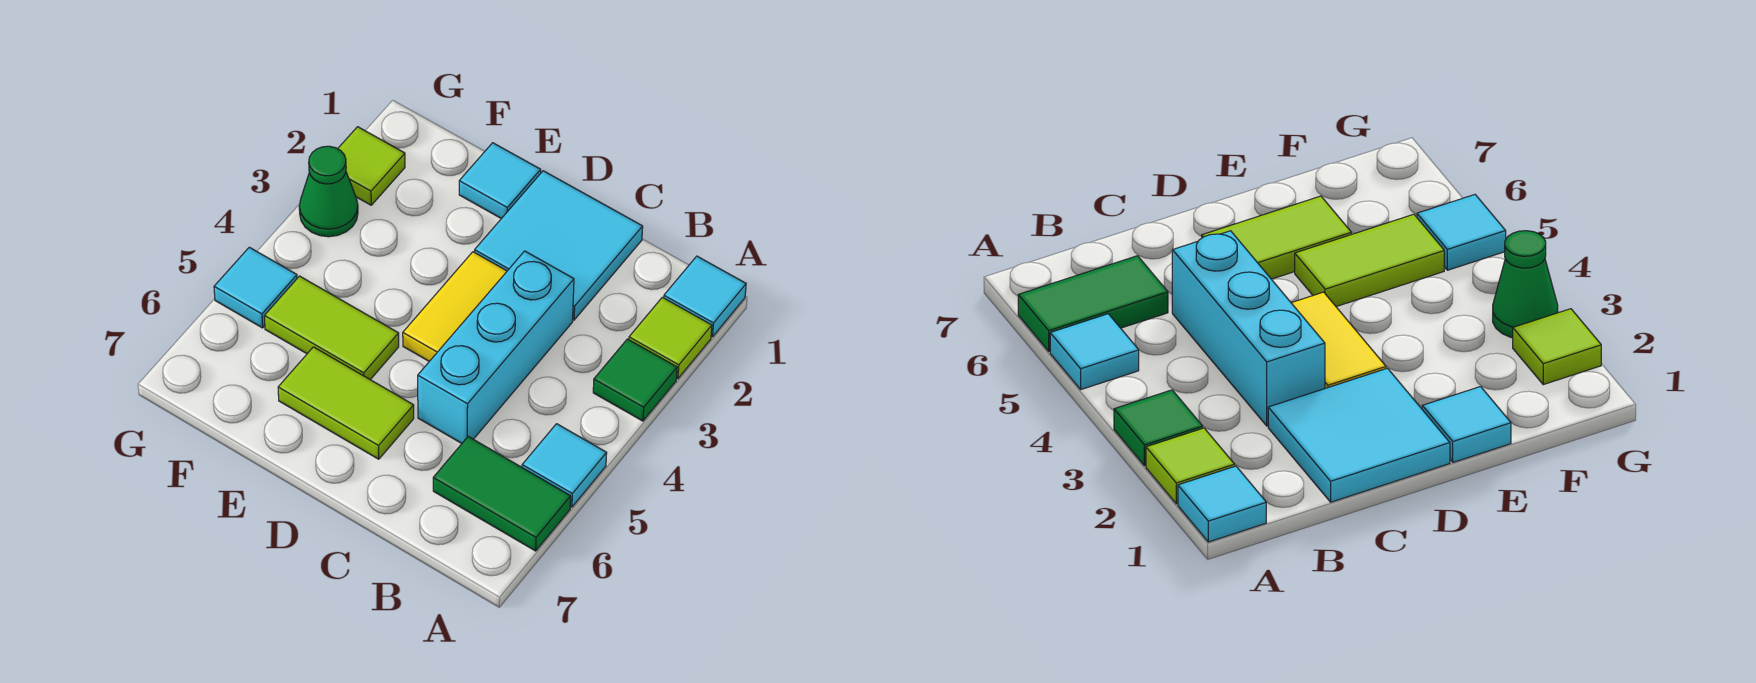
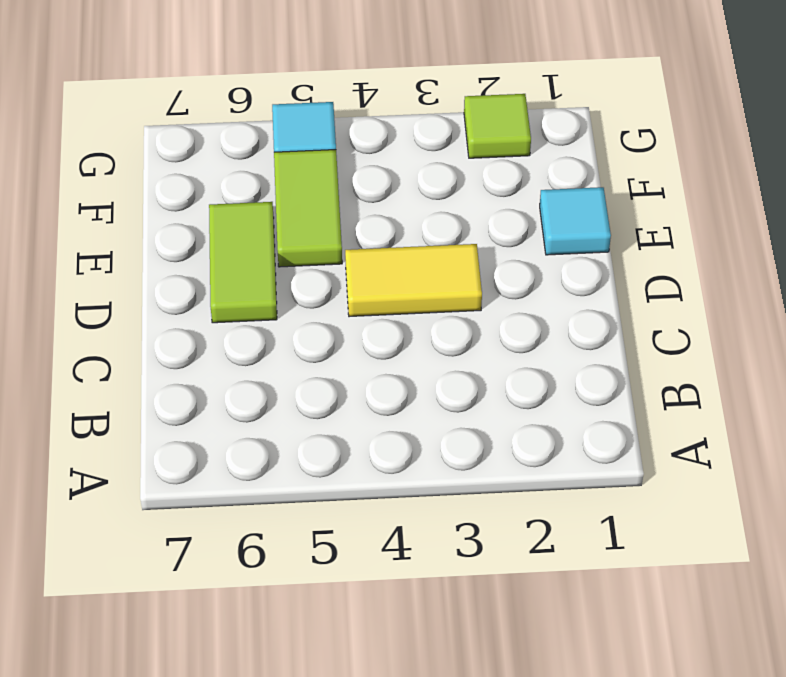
none -> cyan tile A1 level 1
none -> lime tile A2 level 1
none -> green tile A3 level 1

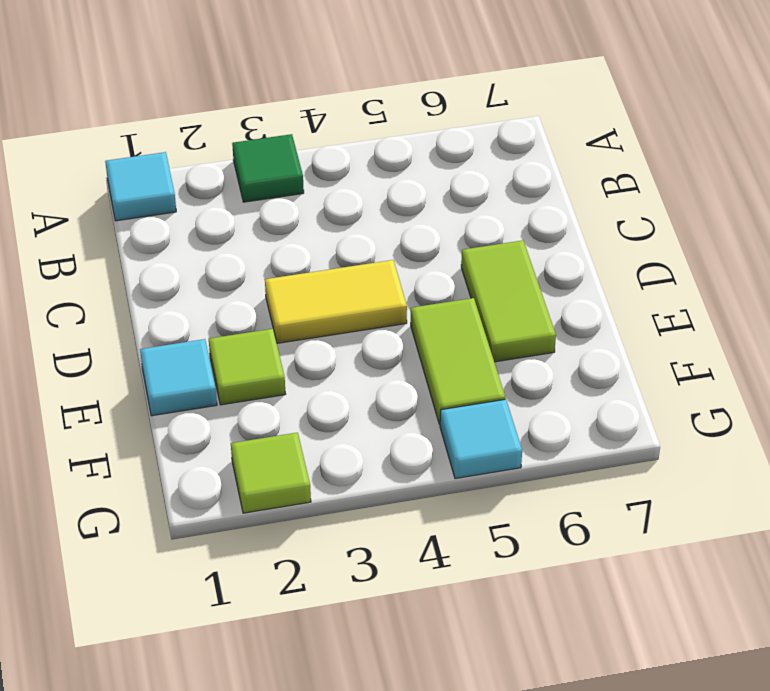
lime tile E2 level 1 -> lime tile A2 level 1
none -> cyan tile A5 level 1
none -> green tile A6:B6 level 1
none -> cyan tile C1:D2 level 1

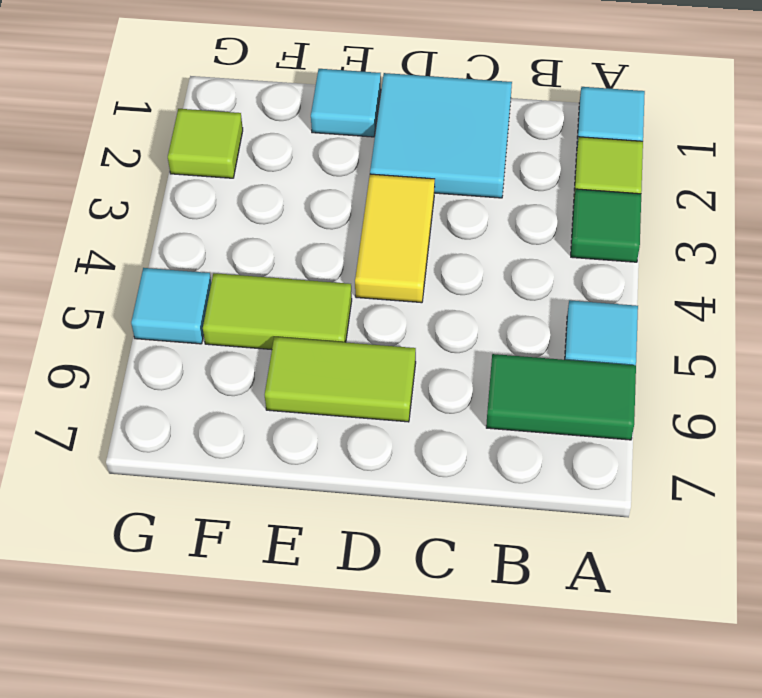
none -> cyan brick C3:C5 level 1
none -> green cone G3 level 1

